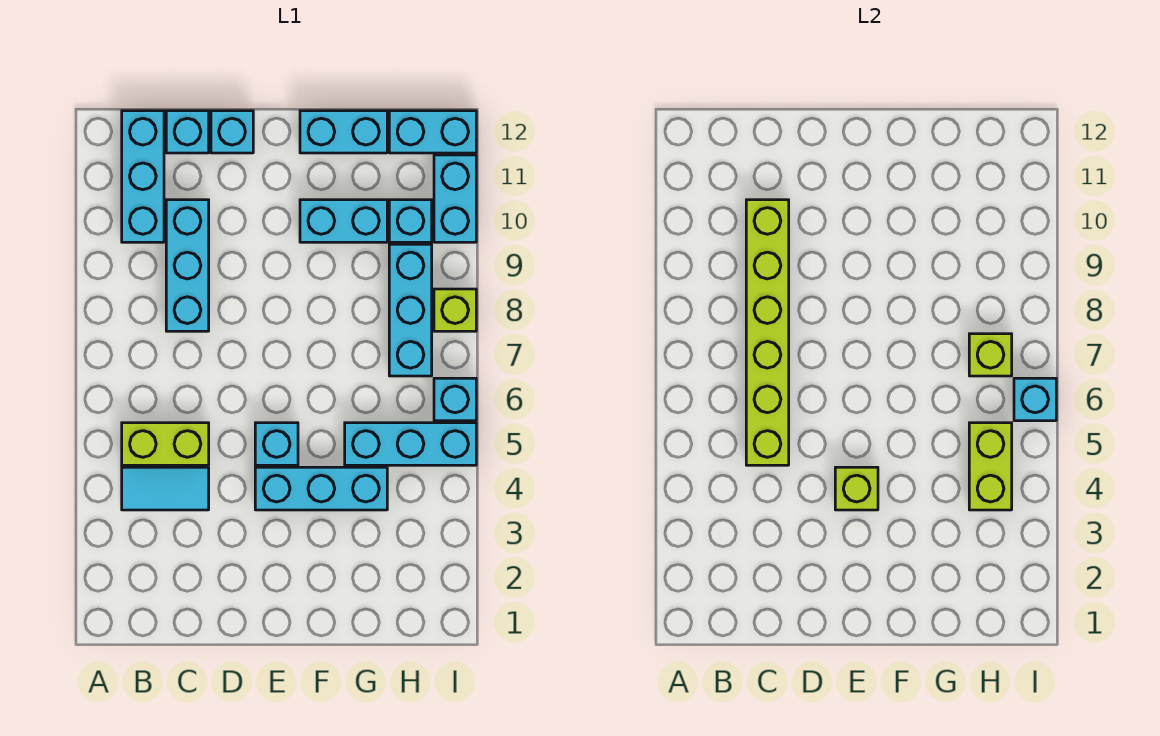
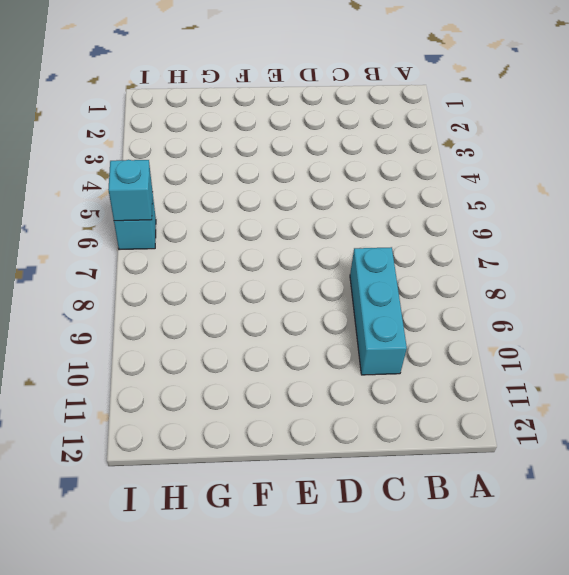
none -> cyan tile B4:C4 level 1
none -> lime brick B5:C5 level 1
none -> cyan brick B10:B12 level 1

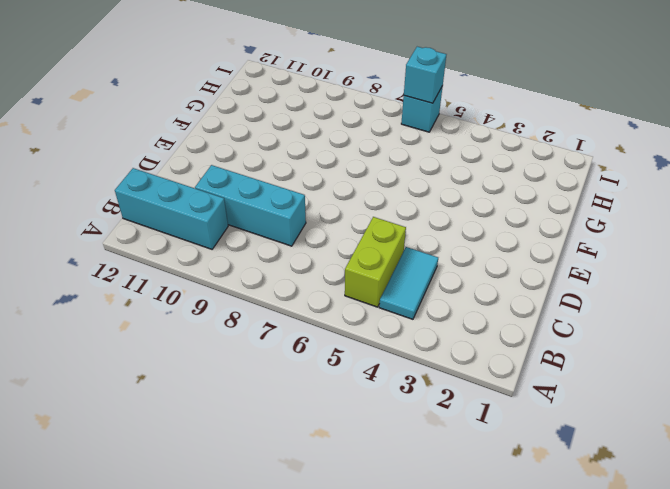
none -> cyan brick C12 level 1
none -> cyan brick D12 level 1
none -> cyan brick E4:G4 level 1

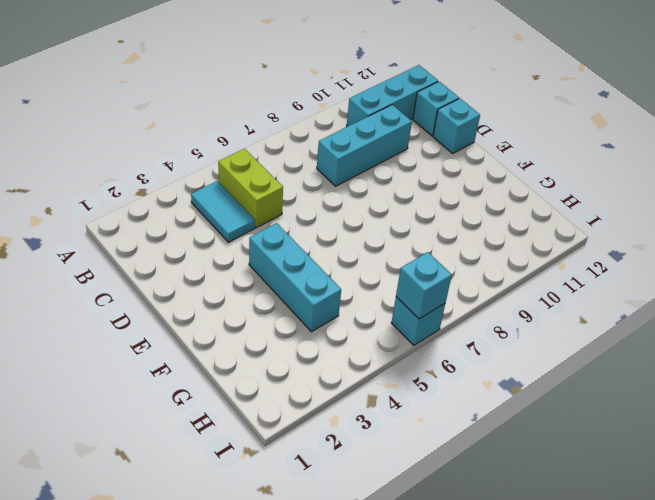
none -> cyan brick E5 level 1
none -> cyan brick F10:G10 level 1
none -> cyan brick F12:G12 level 1

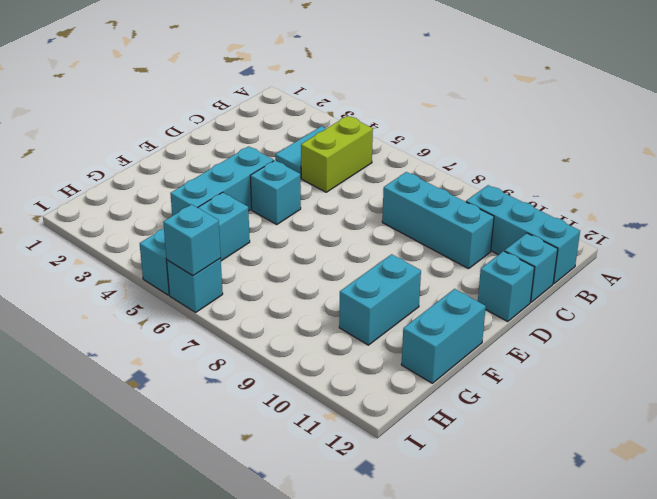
none -> cyan brick H7:H9 level 1
none -> cyan brick H10 level 1
none -> cyan brick H12:I12 level 1

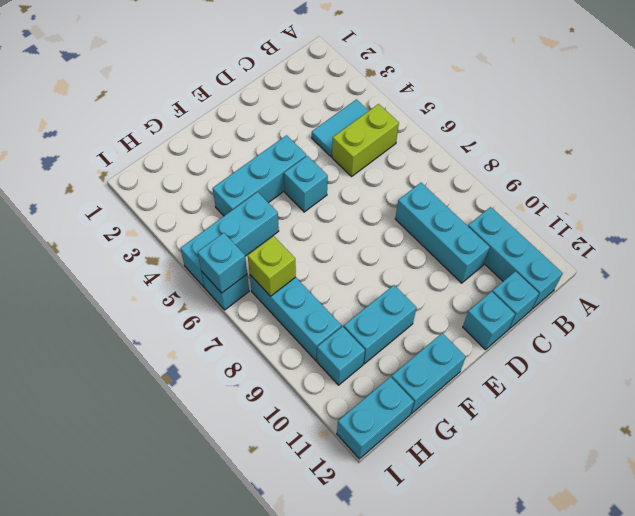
none -> lime brick I8 level 1
none -> cyan brick I10:I11 level 1
none -> lime brick C5:C10 level 2

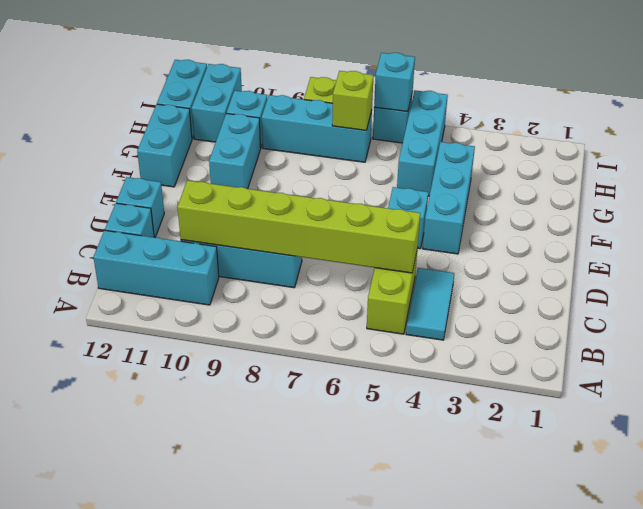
cyan brick H11:I11 level 1 -> cyan brick I10:I11 level 1
none -> lime brick E4 level 2
none -> lime brick H4:H5 level 2

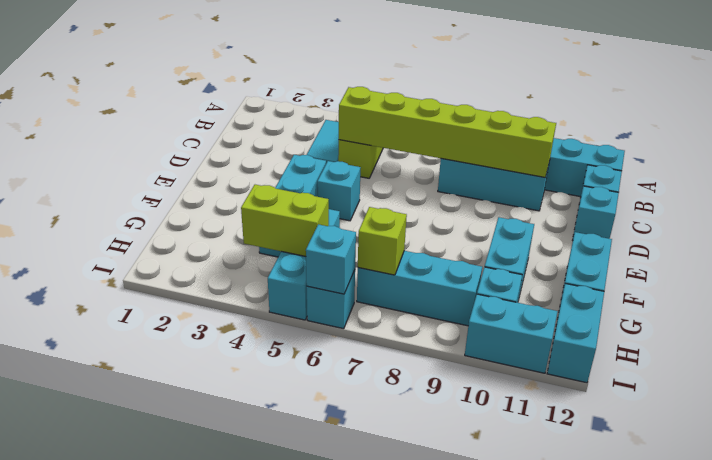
none -> lime brick I8 level 1
none -> lime brick E4 level 2

